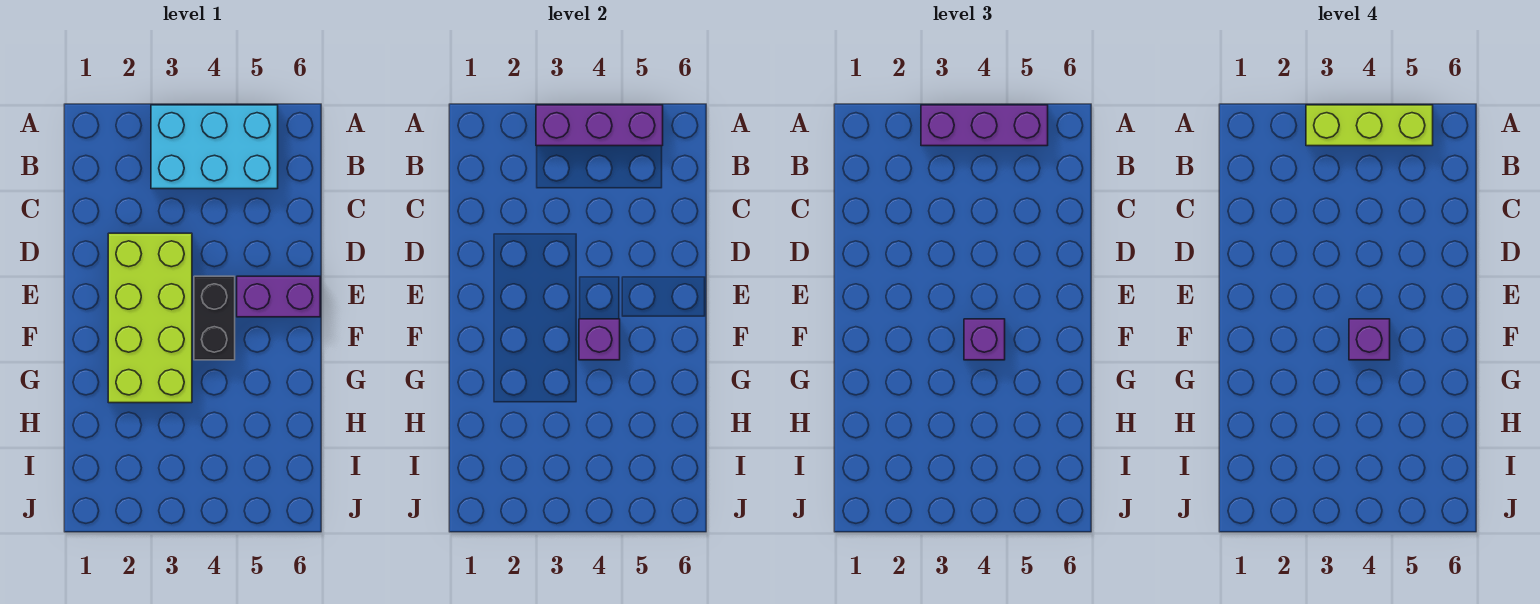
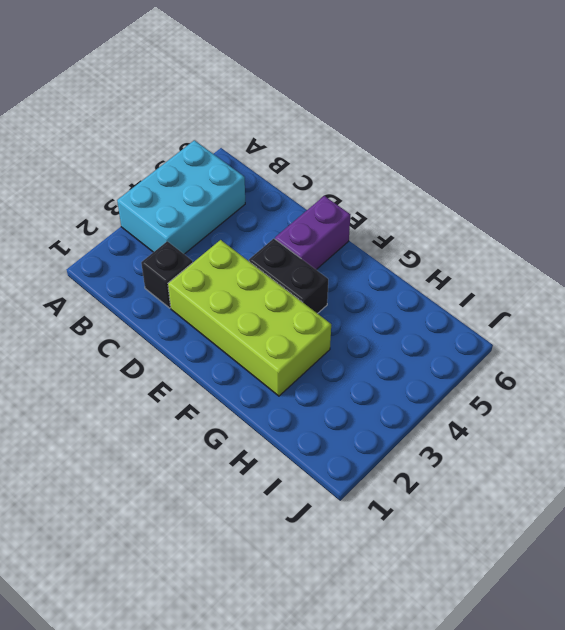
black brick C2 level 1 -> none
none -> purple brick A3:A5 level 2
none -> purple brick F4 level 2

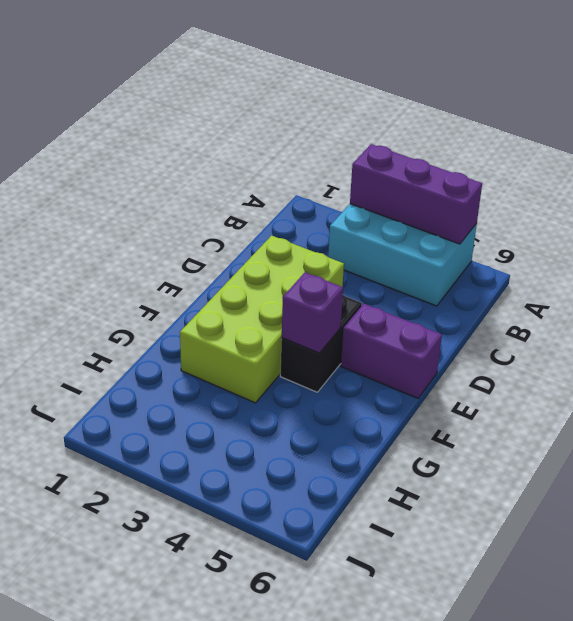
none -> purple brick A3:A5 level 3
none -> purple brick F4 level 3

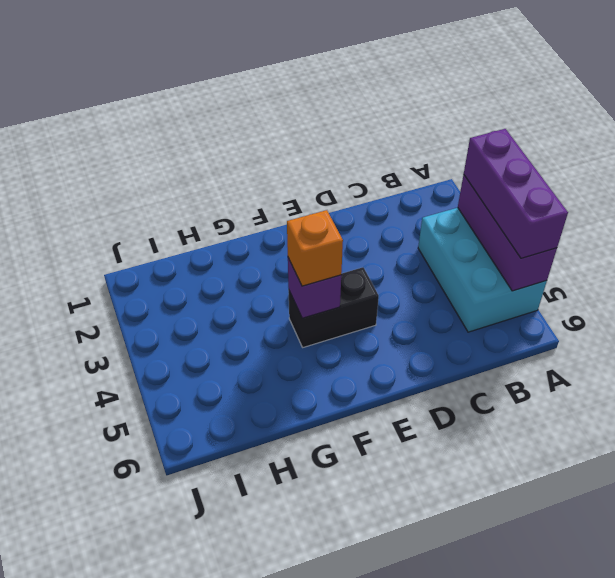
orange brick F4 level 3 -> purple brick F4 level 3
none -> lime brick D2:G3 level 1
none -> purple brick E5:E6 level 1

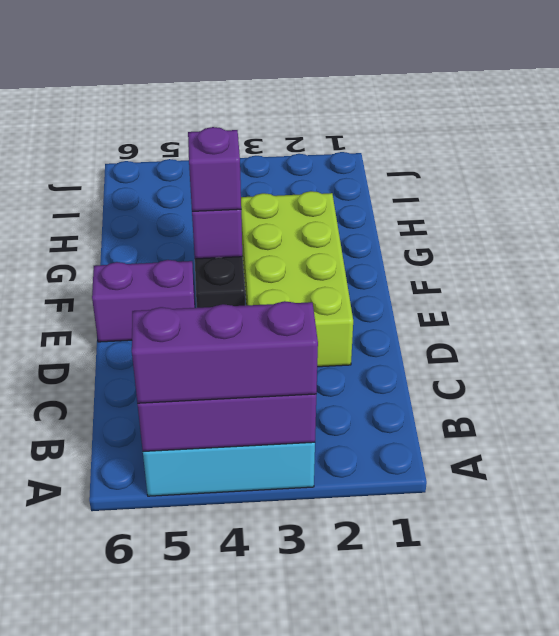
none -> lime brick A3:A5 level 4
none -> purple brick F4 level 4

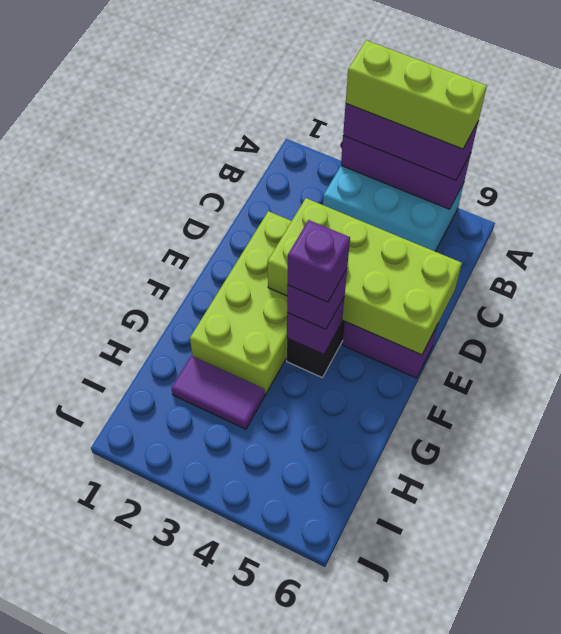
lime brick D3:E6 level 2 -> none
purple tile H2:H3 level 1 -> none

